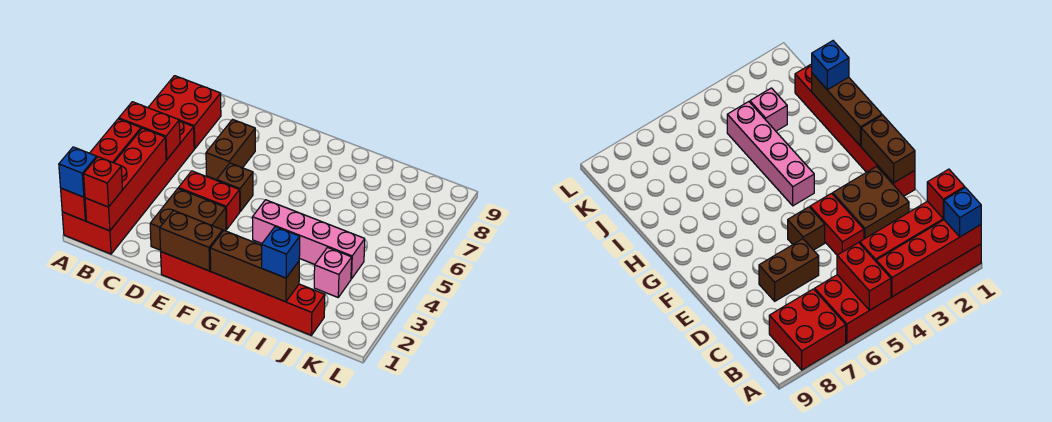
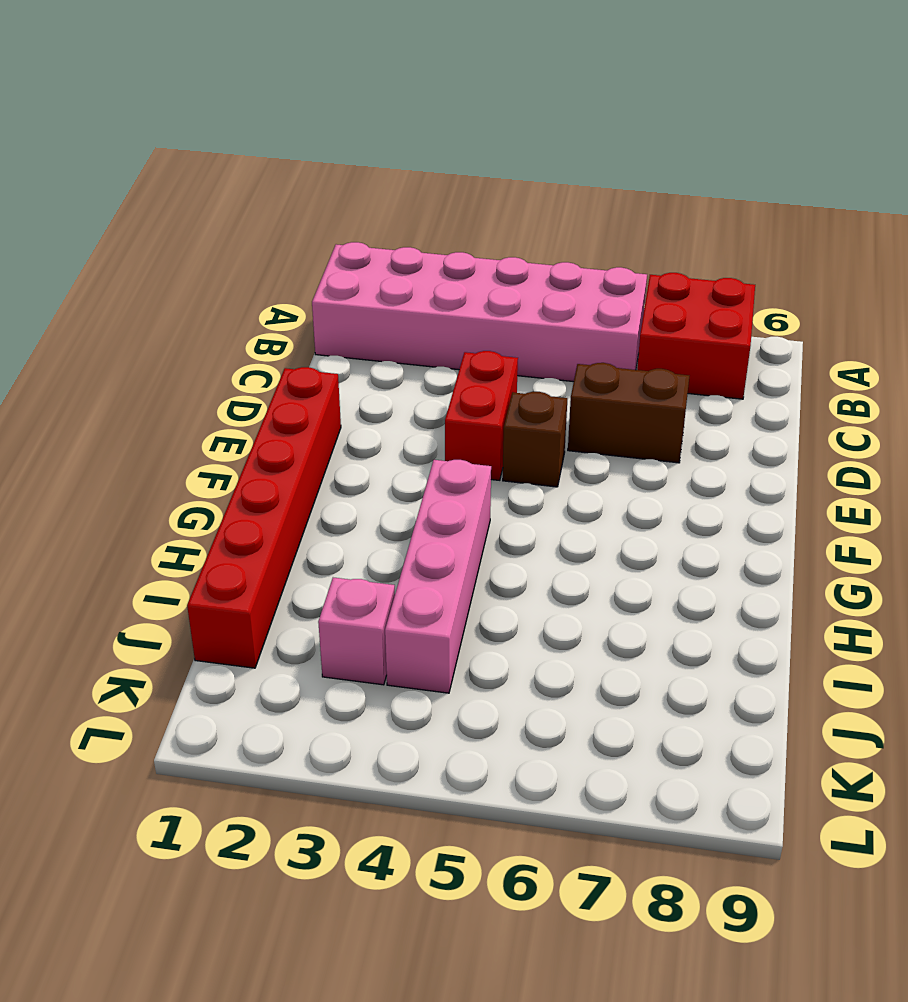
pink brick A1:B6 level 1 -> red brick A1:B6 level 1
none -> brown brick D2:E3 level 1
none -> red brick A1:A4 level 2
none -> red brick A5:B5 level 2

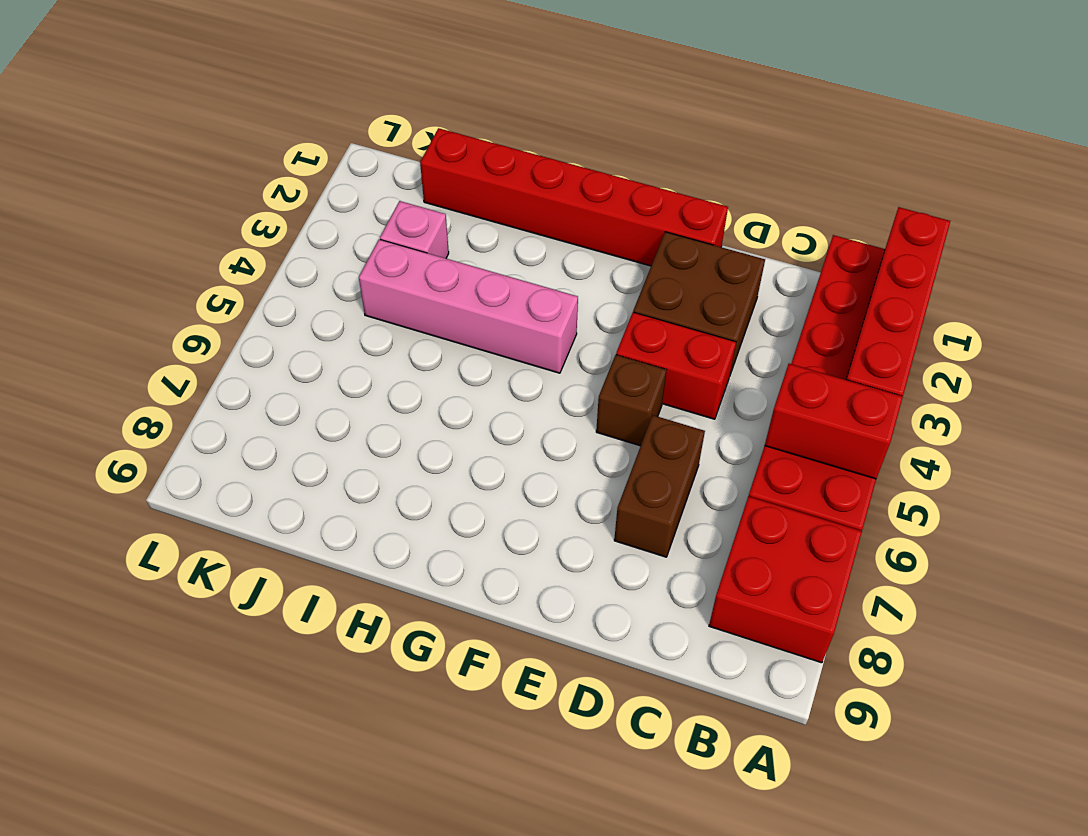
none -> red brick B1:B4 level 2
none -> brown brick E1:F1 level 2
none -> brown brick G1:I1 level 2

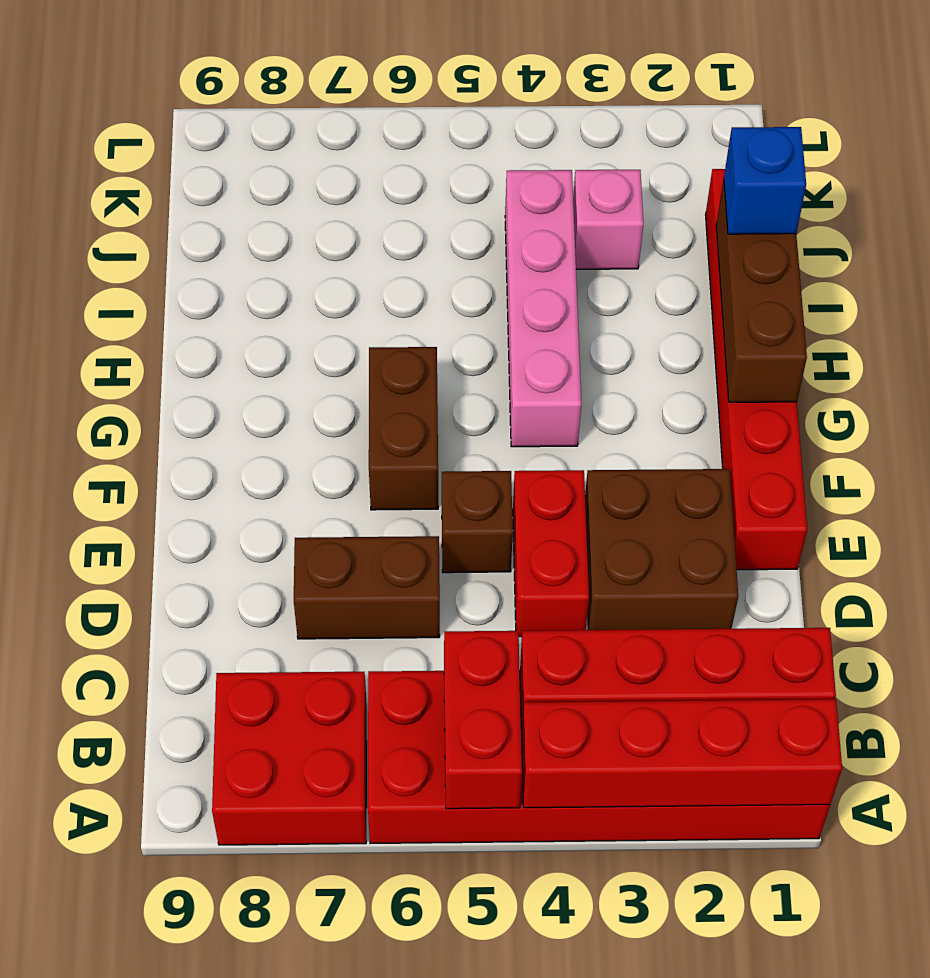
brown brick F6:G6 level 1 -> brown brick E1:F1 level 2
none -> blue brick A1 level 3
none -> red brick B1 level 3

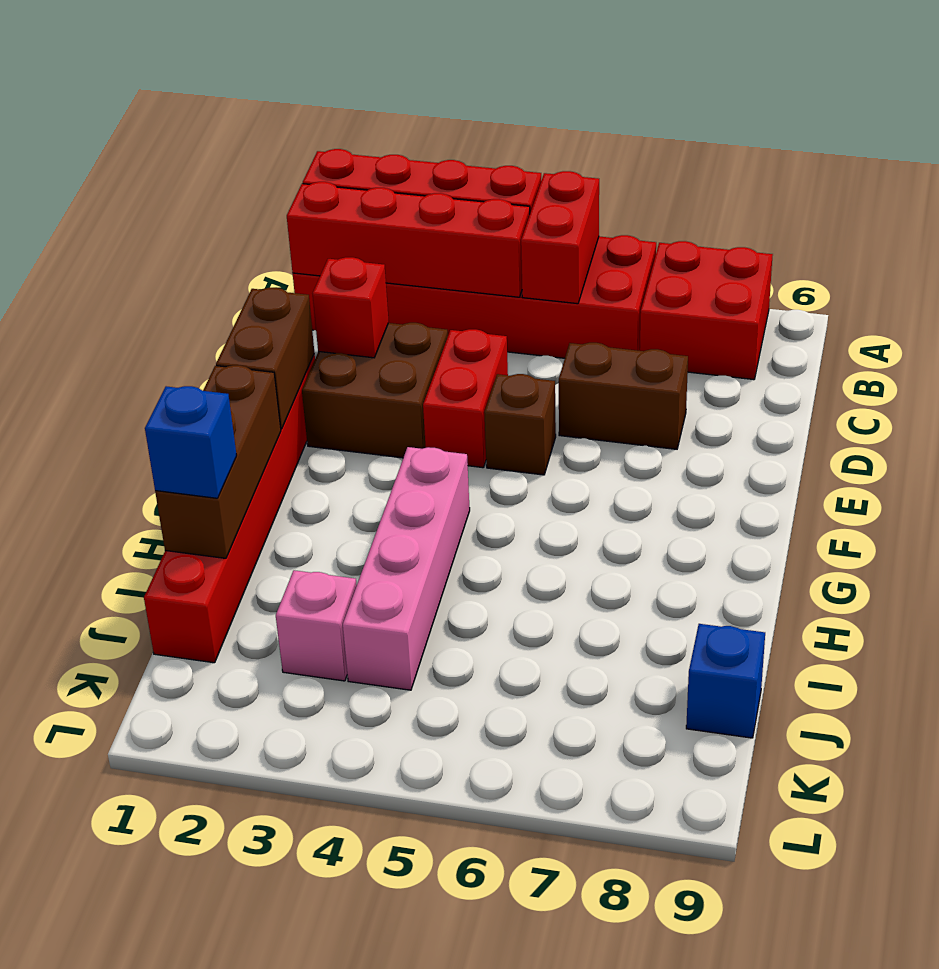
red brick D2 level 2 -> red brick B1 level 3
blue brick J9 level 1 -> blue brick A1 level 3

